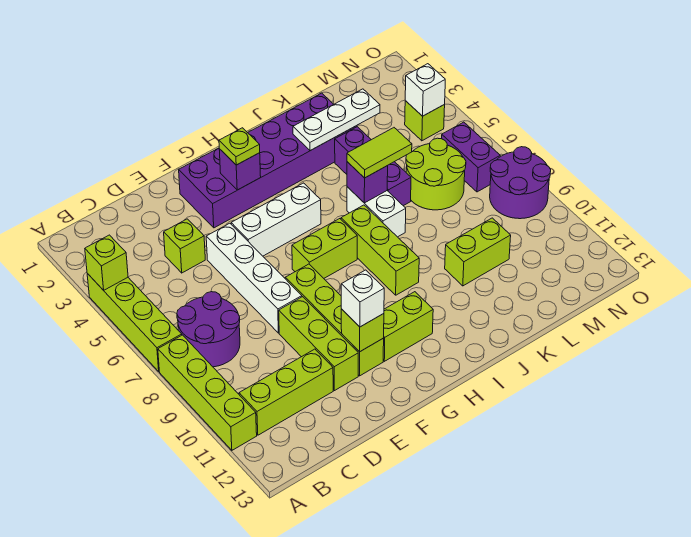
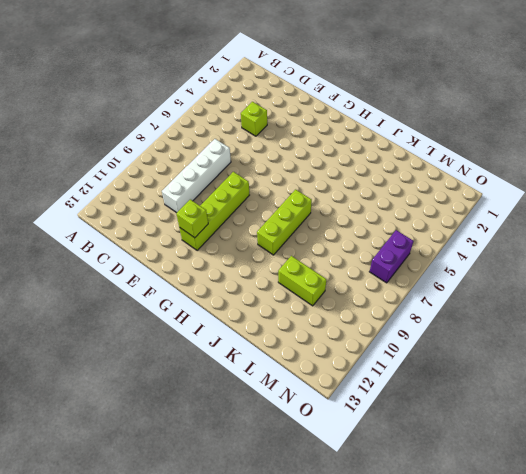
white brick D7:D10 level 1 -> white brick E5:E8 level 1
none -> lime brick A4:A7 level 1
none -> lime brick A8:A11 level 1
none -> purple round brick B7:C8 level 1

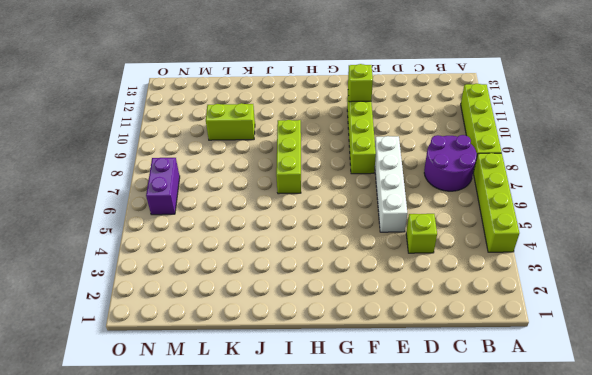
none -> lime brick B11:D11 level 1
none -> lime brick E9:E11 level 1
none -> purple brick F2:K3 level 1

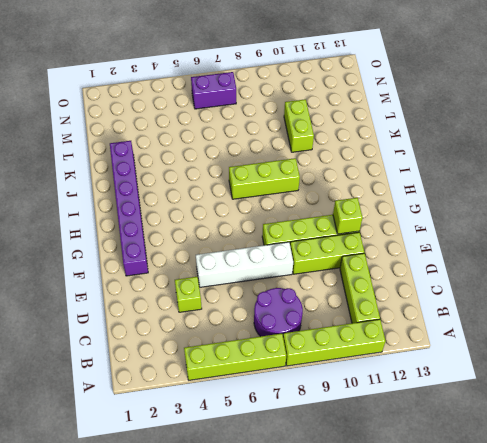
purple brick F2:K2 level 1 -> purple brick F2:K3 level 1
none -> white brick F5:H5 level 1
none -> lime brick G7:H7 level 1
none -> lime brick G11:H11 level 1

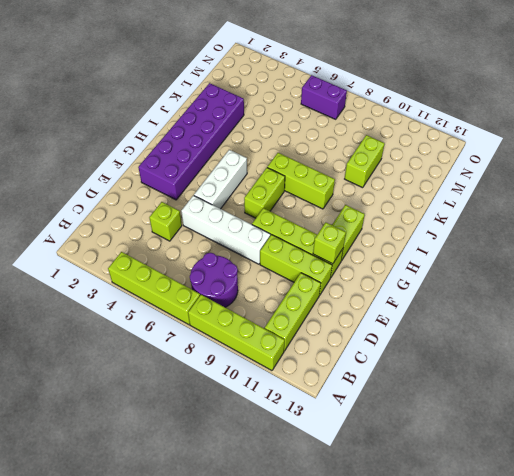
none -> white brick J6:J7 level 1
none -> purple brick K4:K6 level 1
none -> lime round brick L6:M7 level 1

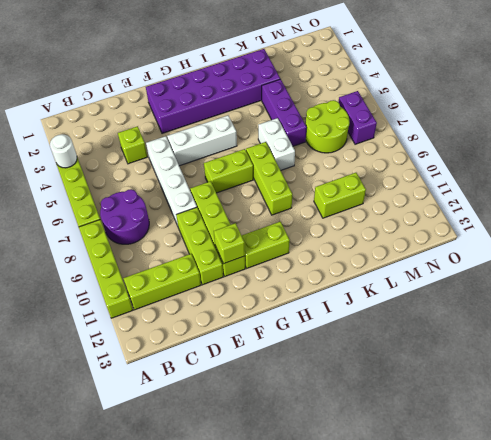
white round brick A4 level 2 -> lime brick A4 level 2
none -> lime brick N4 level 1
none -> purple round brick N8:O9 level 1
none -> purple brick G3 level 2

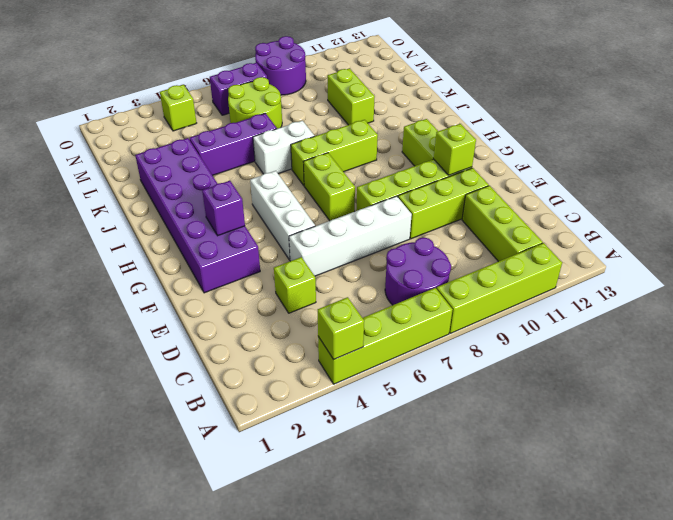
none -> white plate J3:L3 level 2
none -> purple brick J6 level 2
none -> white brick N4 level 2

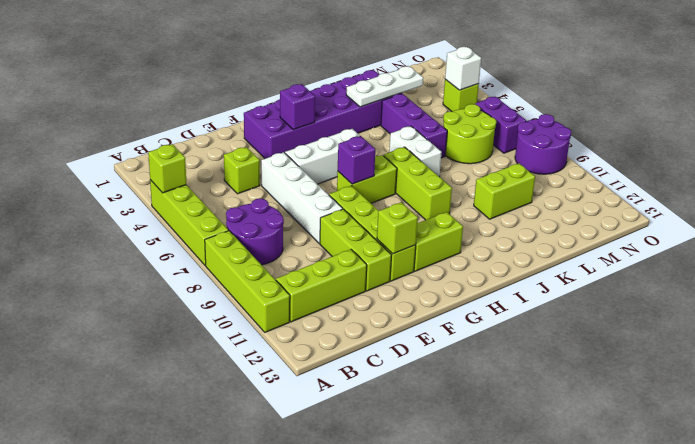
purple brick G7 level 2 -> purple brick J6 level 2
none -> white brick F11 level 3
none -> lime plate G3 level 3
none -> lime tile J6:K6 level 3

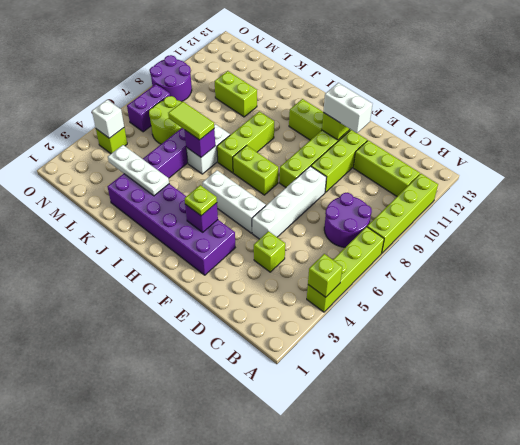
white brick E11:F11 level 3 -> white brick F11 level 3

